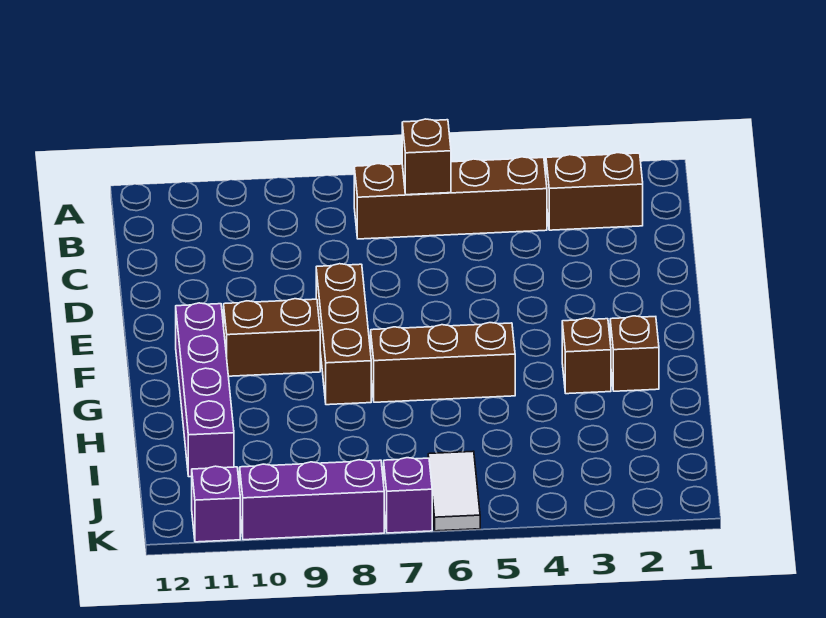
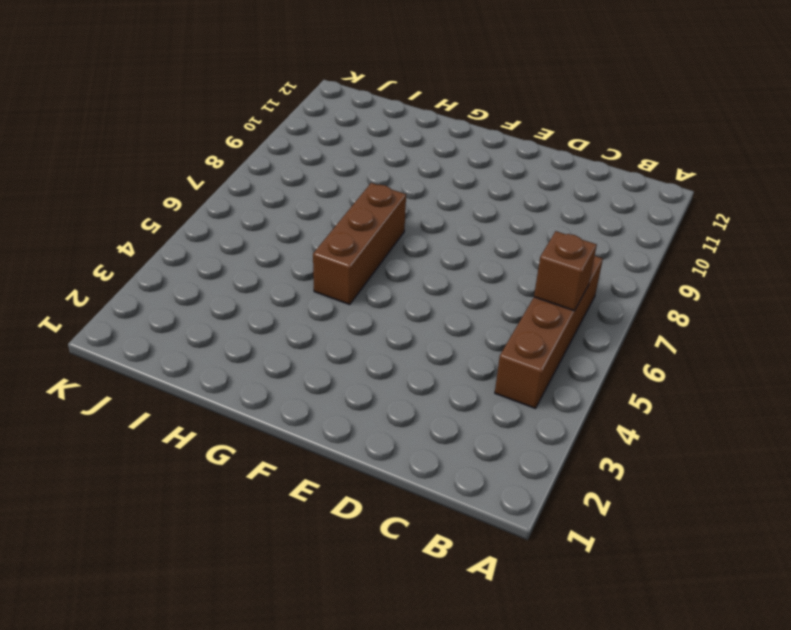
none -> brown brick B2:B3 level 1
none -> brown brick E8:G8 level 1
none -> brown brick F9:F10 level 1

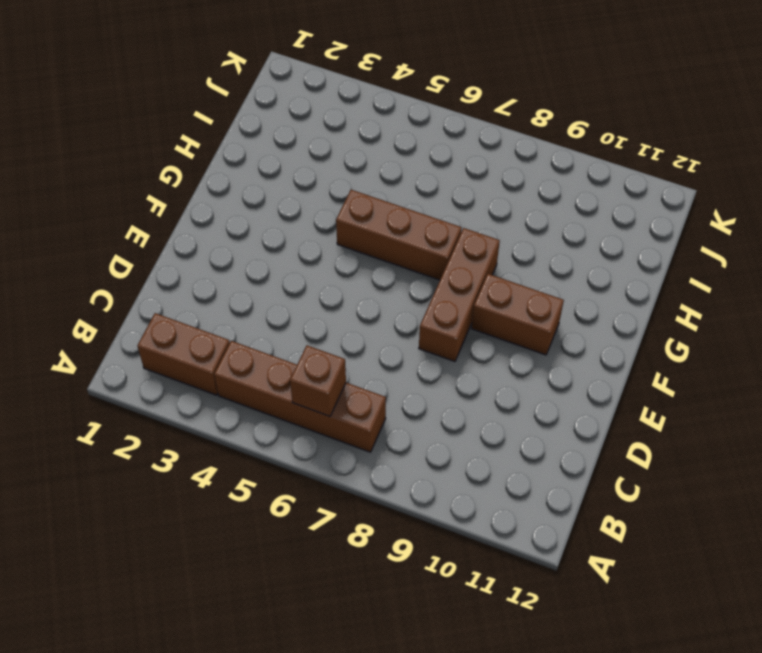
none -> purple brick F11:I11 level 1
none -> brown brick G2 level 1
none -> brown brick G3 level 1

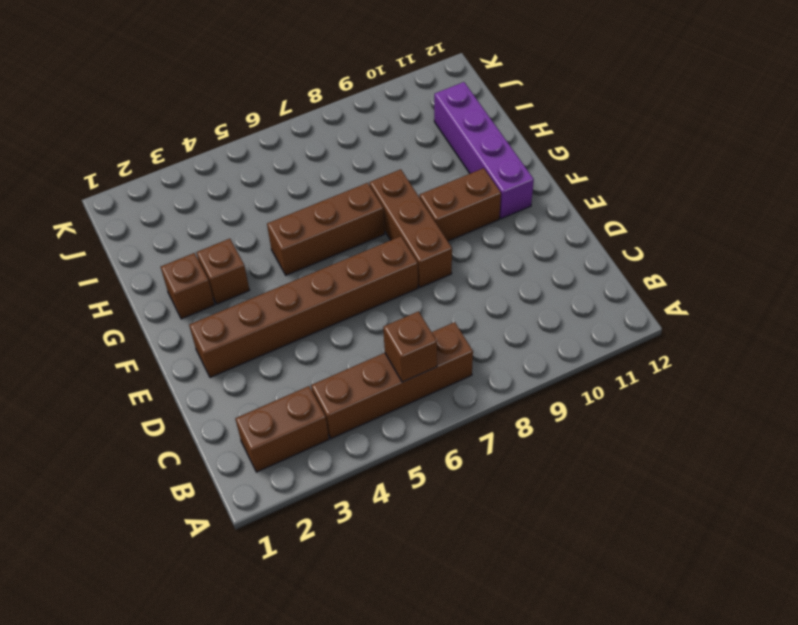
brown brick E2:E7 level 1 -> none
none -> white tile J6:K6 level 1
none -> purple brick K7 level 1
none -> purple brick K8:K10 level 1

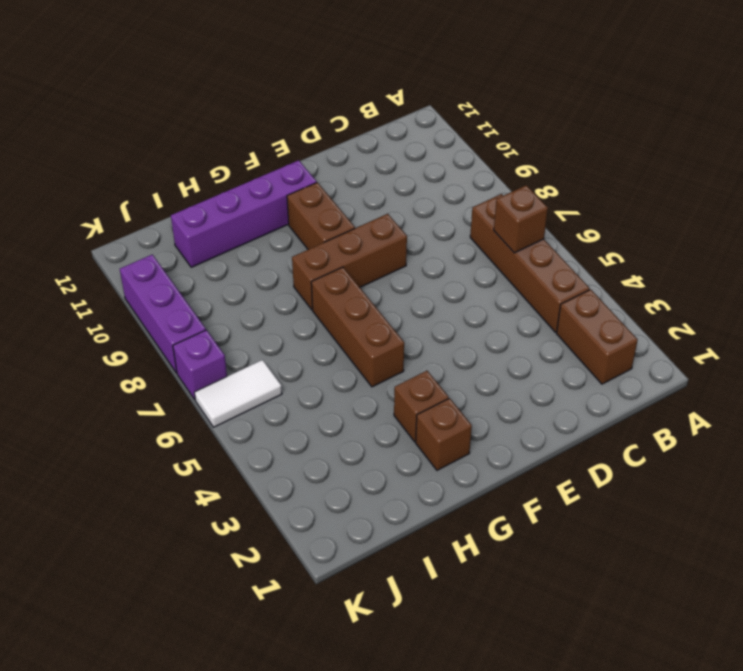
none -> purple brick K11 level 1

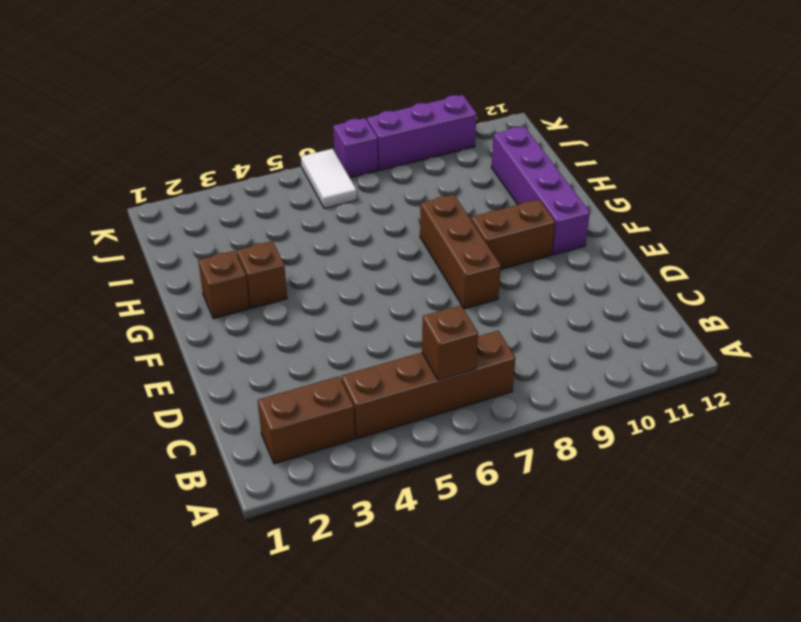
none -> brown brick G5:G7 level 1
none -> purple brick K11 level 1

